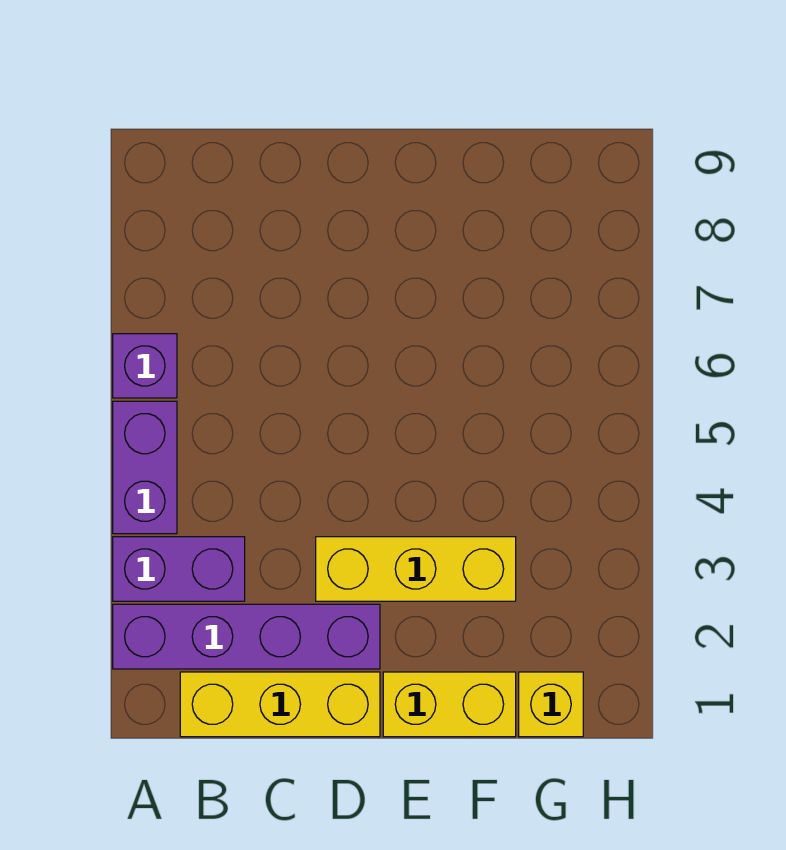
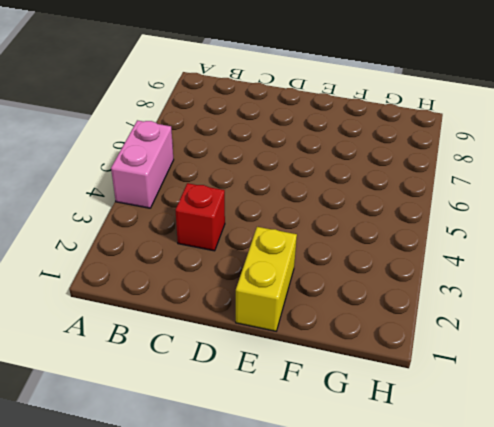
pink brick A4:A5 level 1 -> purple brick A4:A5 level 1
red brick C3 level 1 -> none
yellow brick E1:E2 level 1 -> yellow brick E1:F1 level 1
none -> purple brick A2:D2 level 1
none -> purple brick A3:B3 level 1

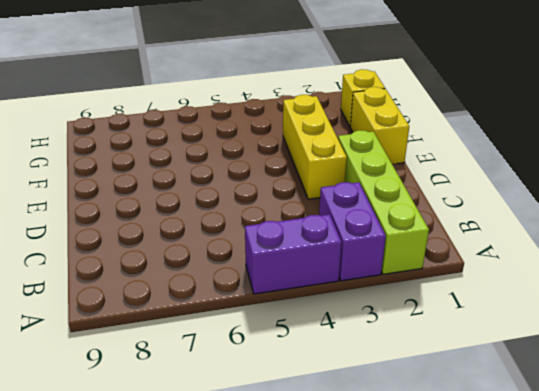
lime brick A2:D2 level 1 -> purple brick A2:D2 level 1
none -> purple brick A6 level 1
none -> yellow brick B1:D1 level 1

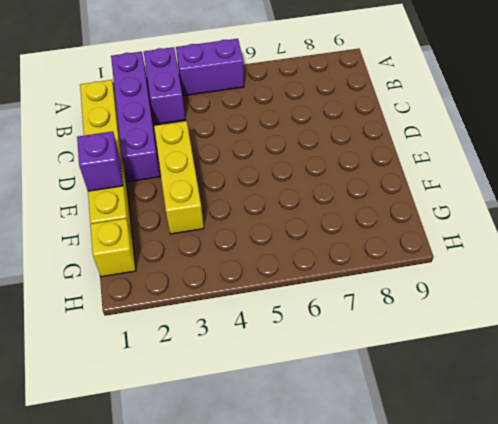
purple brick E1 level 2 -> purple brick A6 level 1

